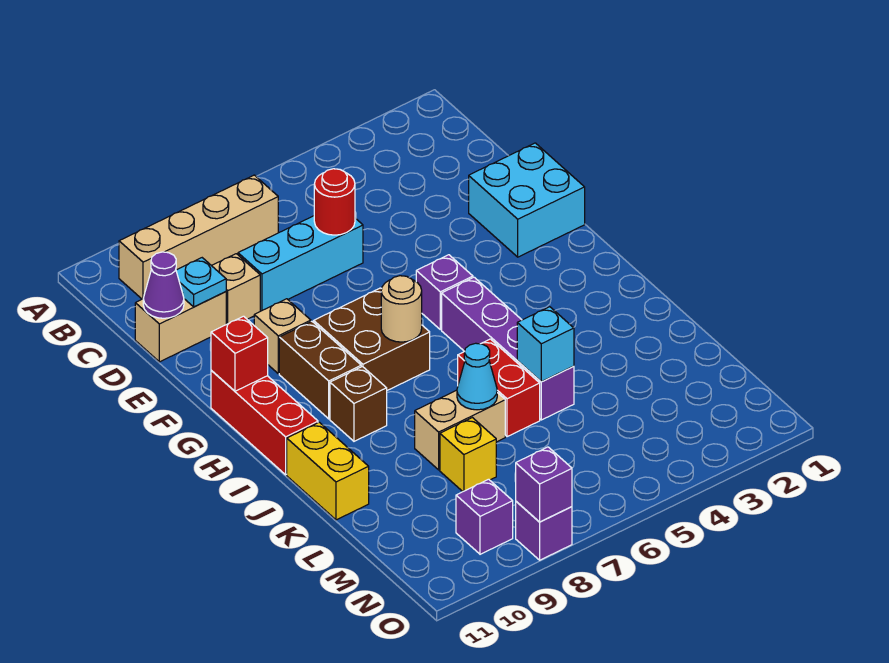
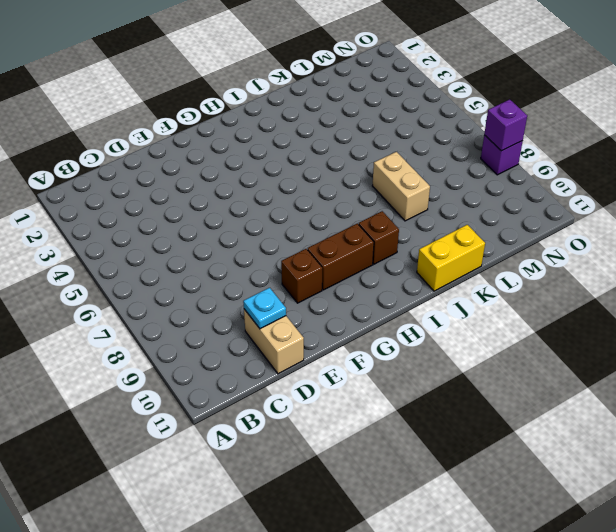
brown brick F9 level 1 -> tan brick F9 level 1
none -> tan brick B7:B10 level 1
none -> cyan brick D6:D8 level 1
none -> tan brick D9 level 1

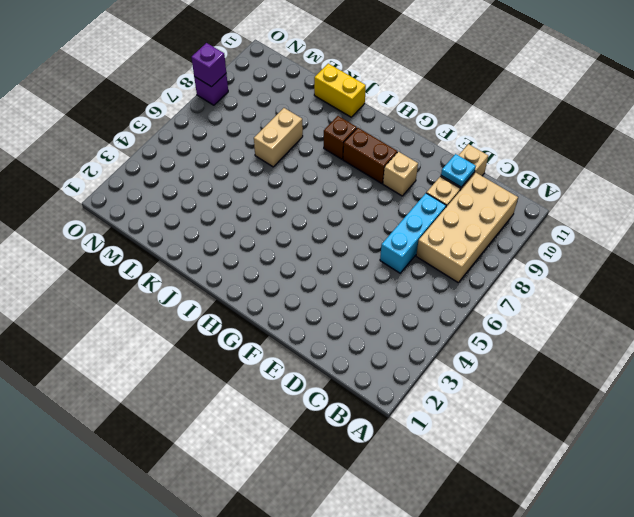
tan brick B7:C10 level 1 -> tan brick B7:B10 level 1
none -> cyan brick E1:F2 level 1
none -> purple brick G5 level 1
none -> brown brick G7:H8 level 1

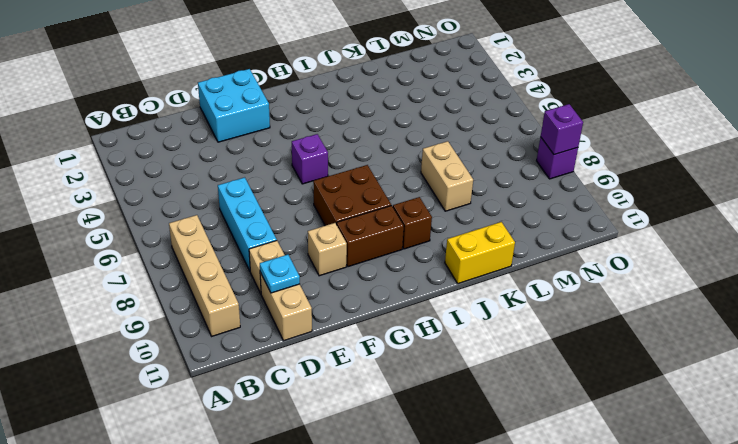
none -> red brick G11:I11 level 1
none -> purple brick H5:K5 level 1
none -> red brick J6:K6 level 1

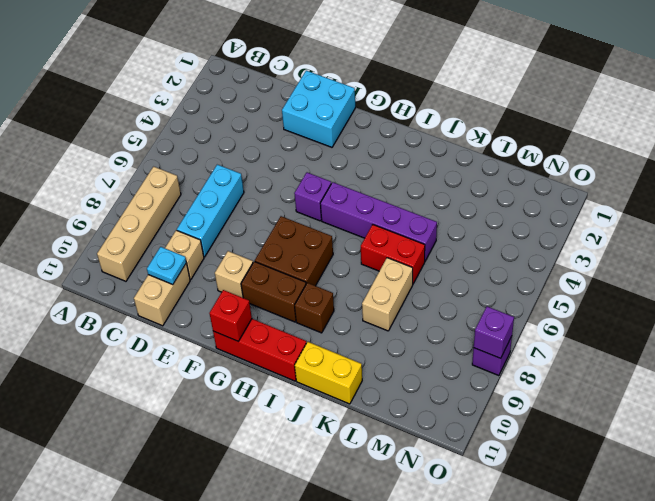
none -> yellow brick L8 level 1
none -> purple brick N9 level 1
none -> red round brick D6 level 2

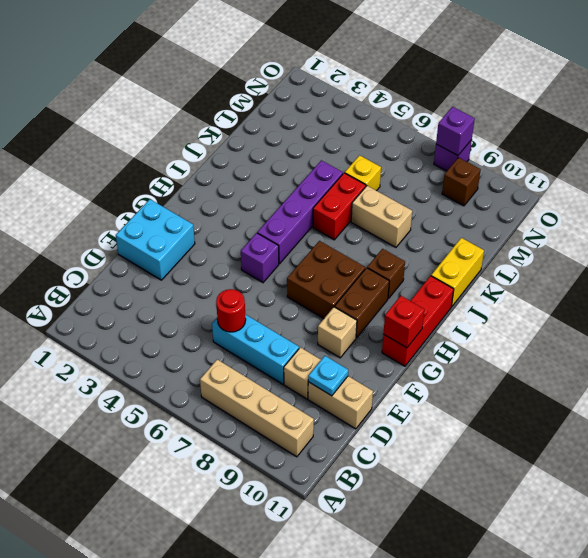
yellow brick L6 level 1 -> yellow brick L8 level 1
brown brick N9 level 1 -> purple brick N9 level 1
none -> purple cone D11 level 2
none -> tan round brick H7 level 2
none -> cyan brick K5 level 2

